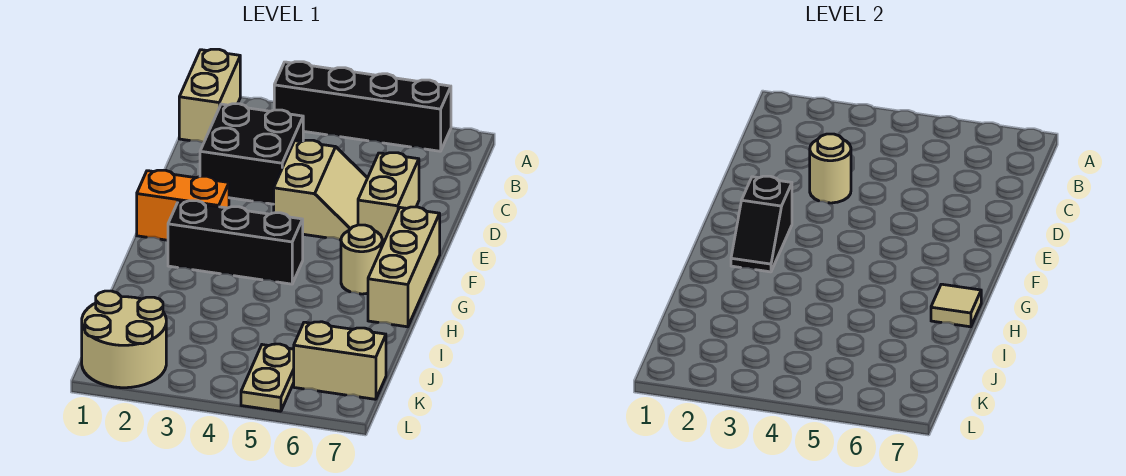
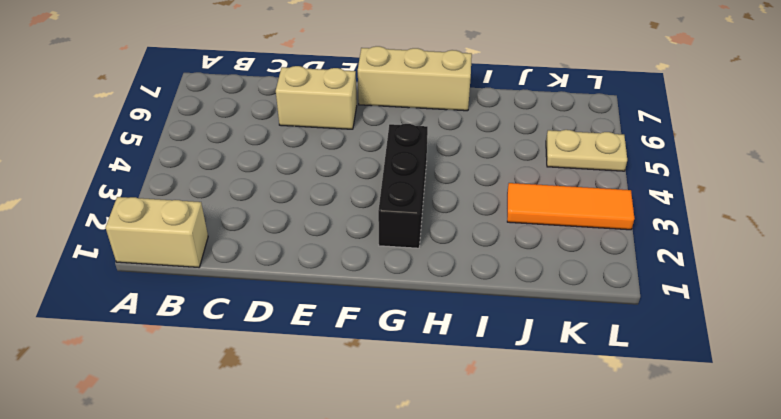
orange tile J3:L3 level 1 -> none
none -> black brick A3:A6 level 1
none -> black brick C2:D3 level 1
none -> tan slope D4:E5 level 1 top 4

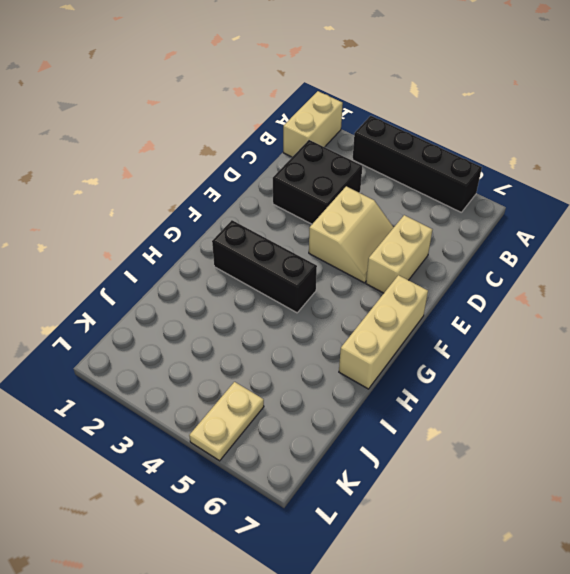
none -> orange brick F1:F2 level 1
none -> tan round brick G6 level 1
none -> tan round brick K1:L2 level 1

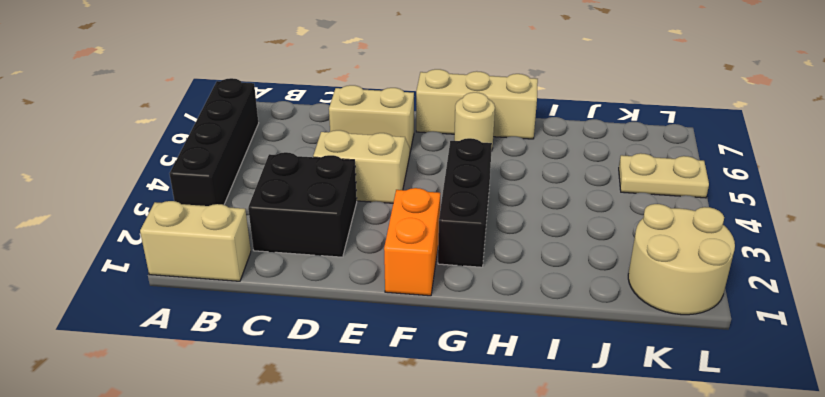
none -> tan brick K6:K7 level 1
none -> tan round brick D3 level 2
none -> black slope F2:G2 level 2 top F

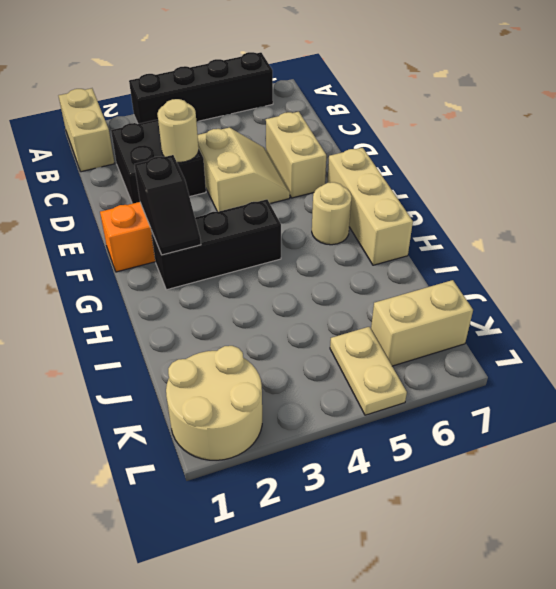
none -> tan tile H7 level 2

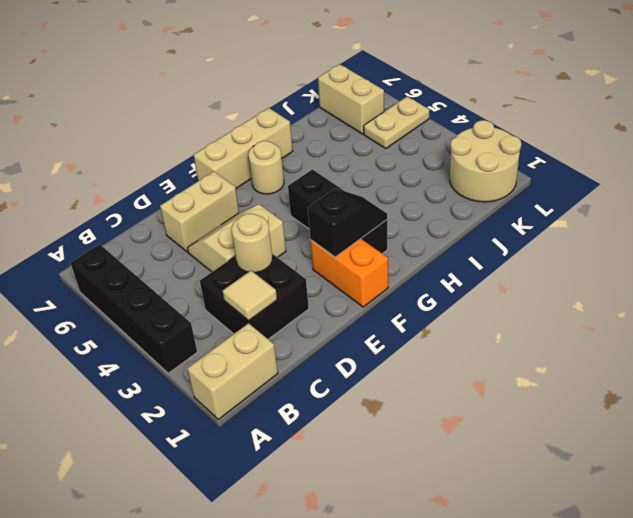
tan tile C2 level 2 -> tan tile H7 level 2

